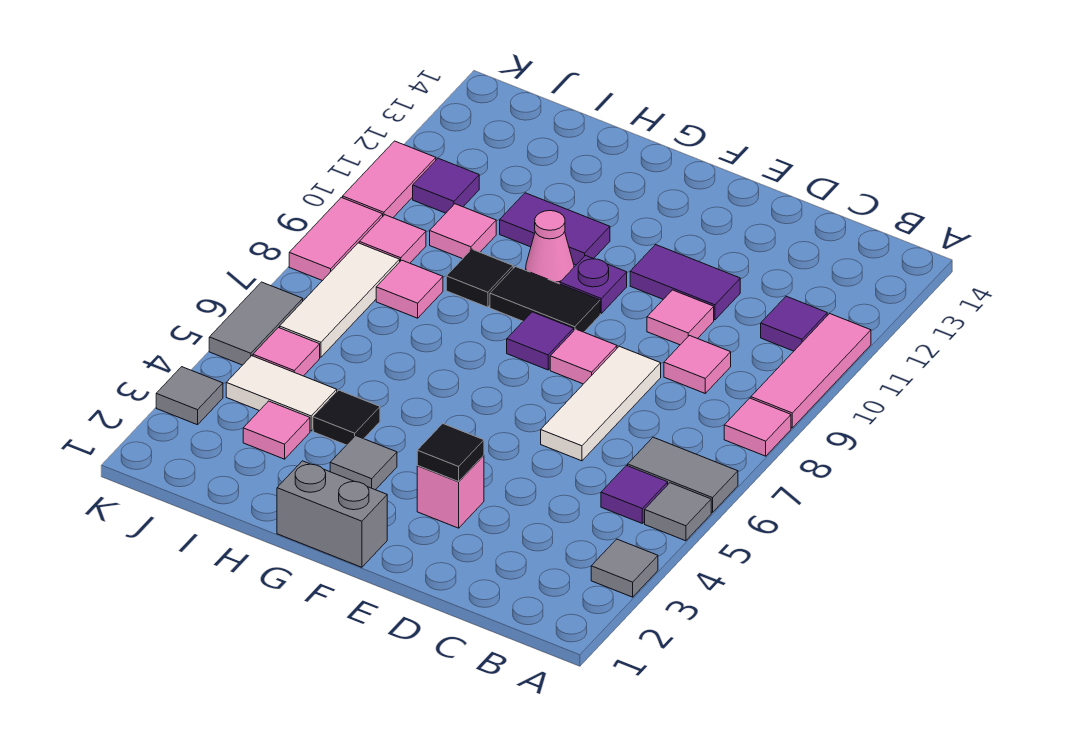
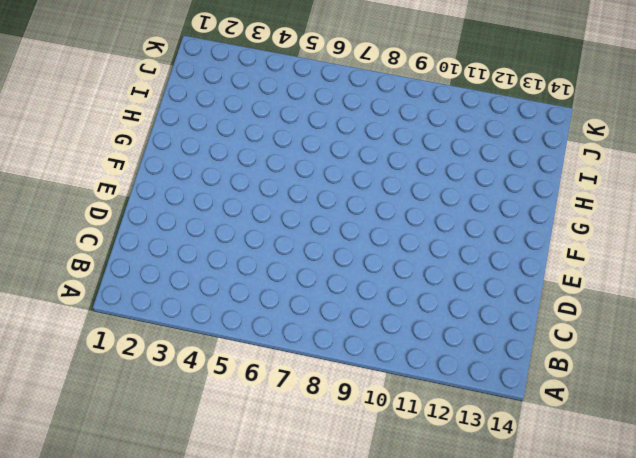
none -> grey tile A3 level 1
none -> grey tile A5 level 1
none -> grey tile A6:B6 level 1
none -> pink tile A8 level 1

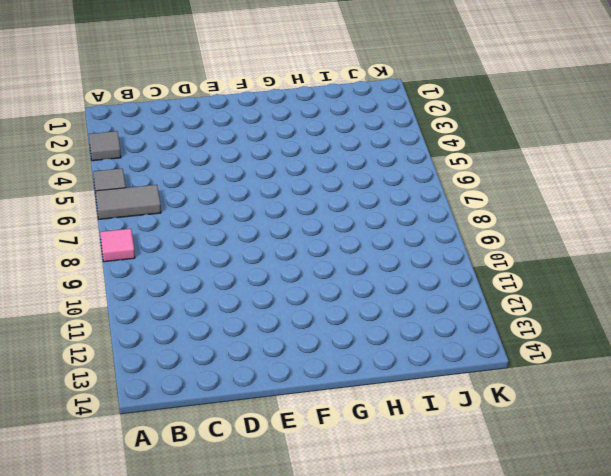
none -> pink tile A9:A11 level 1
none -> purple tile B5 level 1
none -> purple tile B11 level 1
none -> pink tile C9 level 1

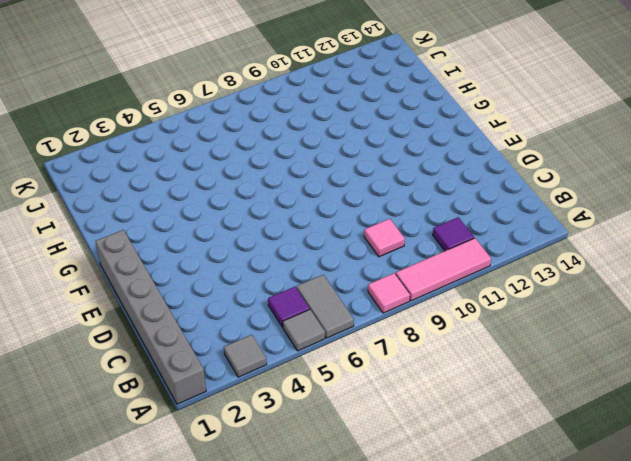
grey brick A1:F1 level 1 -> grey brick F1:G1 level 1
none -> white tile D6:D8 level 1
none -> pink tile D10 level 1
none -> purple tile D11:E11 level 1
none -> pink brick E3 level 1

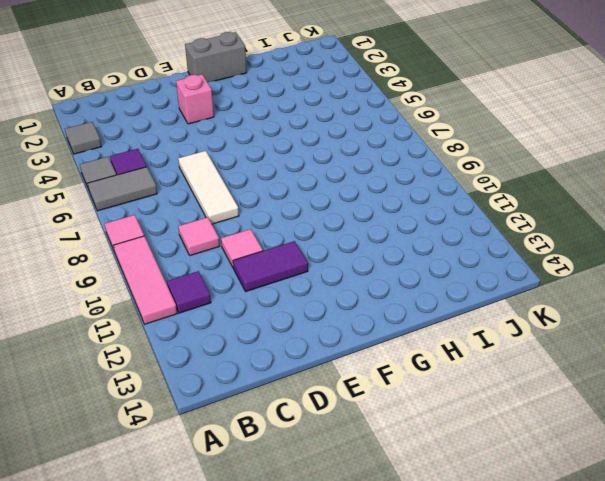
none -> pink tile E8 level 1
none -> purple tile F8 level 1
none -> black tile F9:G9 level 1
none -> purple plate F10 level 1

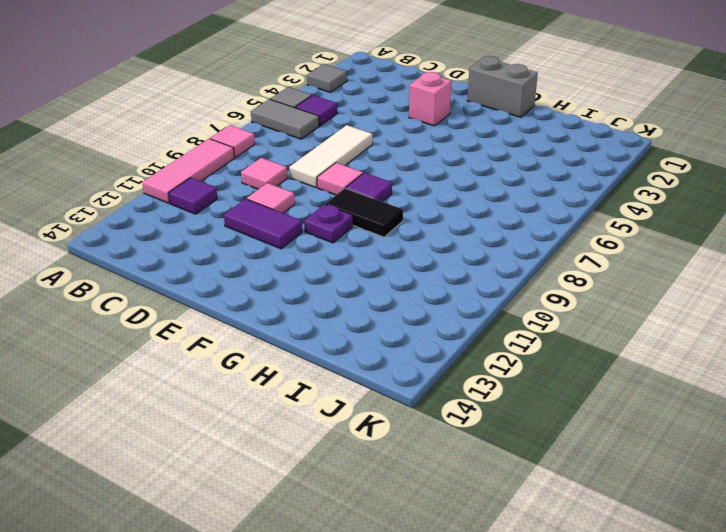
none -> grey tile G3 level 1
none -> pink cone G10 level 1
none -> purple tile G11:H11 level 1
none -> black tile H4 level 1

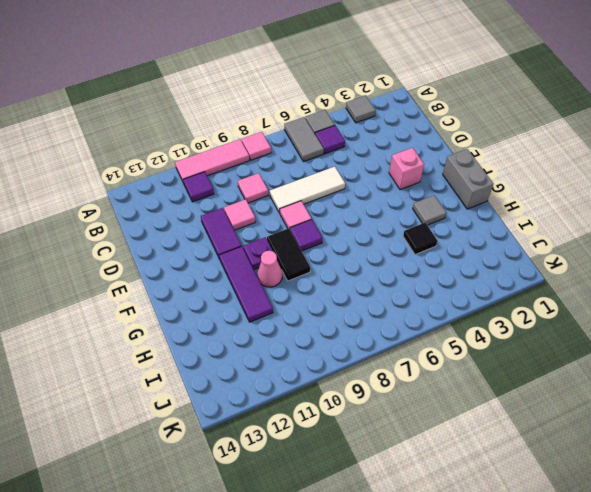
purple tile F11:H11 level 1 -> purple tile G11:H11 level 1
none -> black tile H9 level 1
none -> pink tile I3 level 1
none -> white tile I4:J4 level 1
none -> pink tile I8 level 1

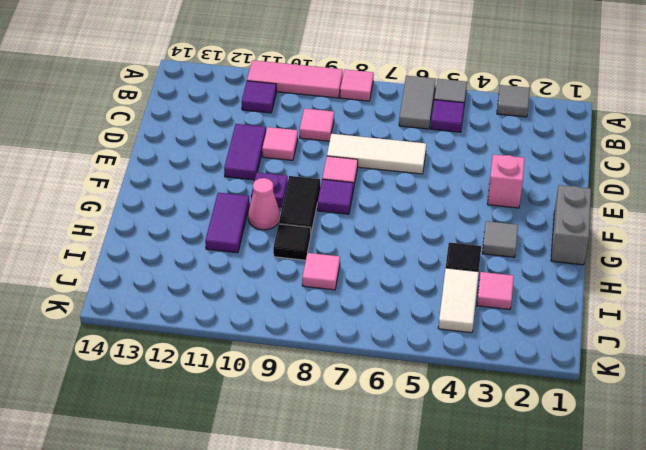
none -> pink tile I10 level 1
none -> pink tile J5 level 1
none -> white tile J6:J8 level 1
none -> pink tile J9 level 1

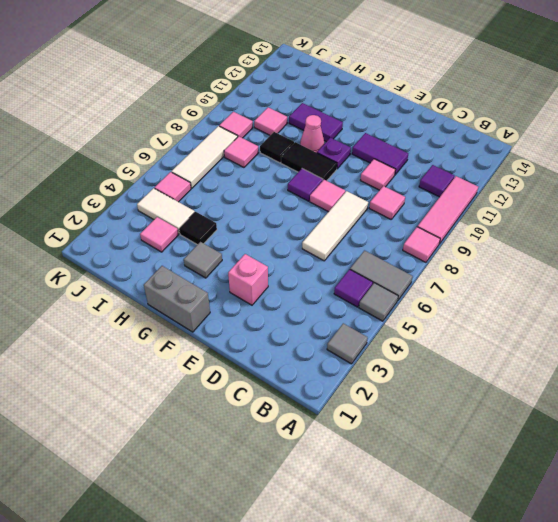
none -> purple tile J11 level 1
none -> grey tile K3 level 1
none -> grey tile K5:K6 level 1
none -> pink tile K8:K9 level 1

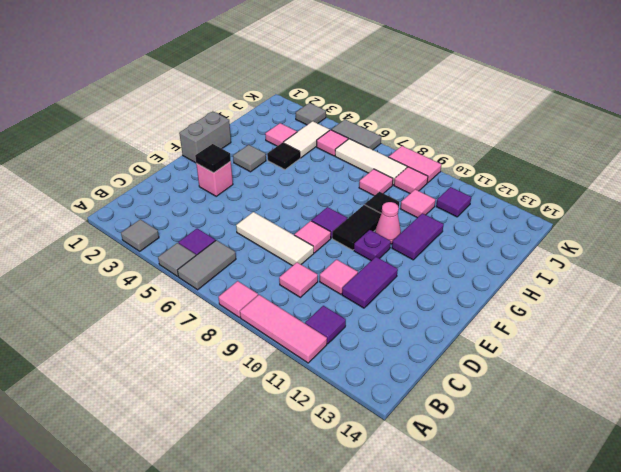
none -> pink tile K10:K11 level 1

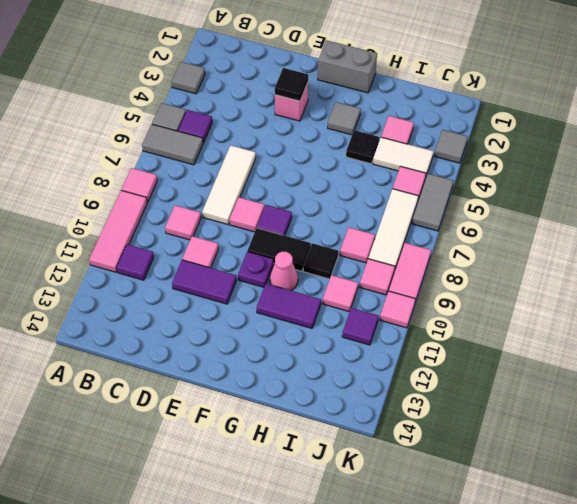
pink tile K10 level 1 -> pink tile K10:K11 level 1

